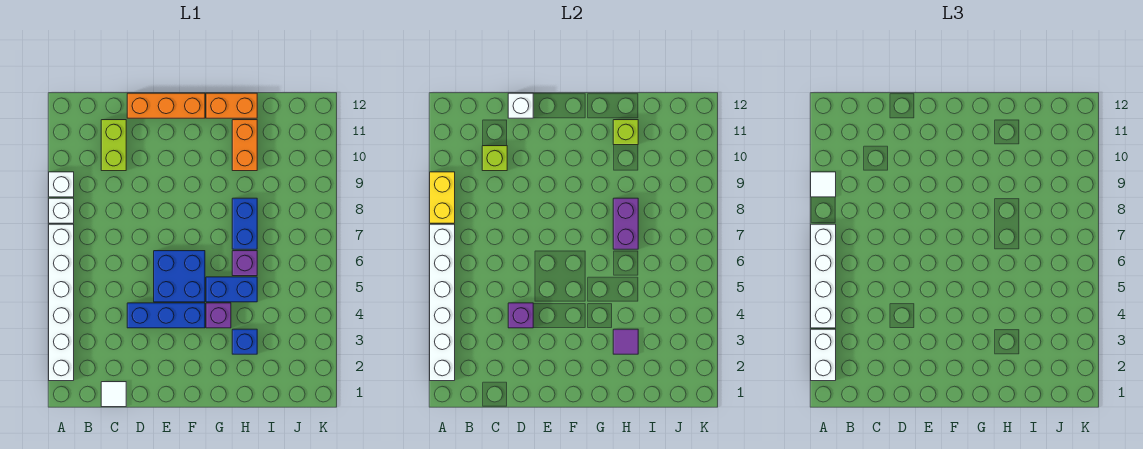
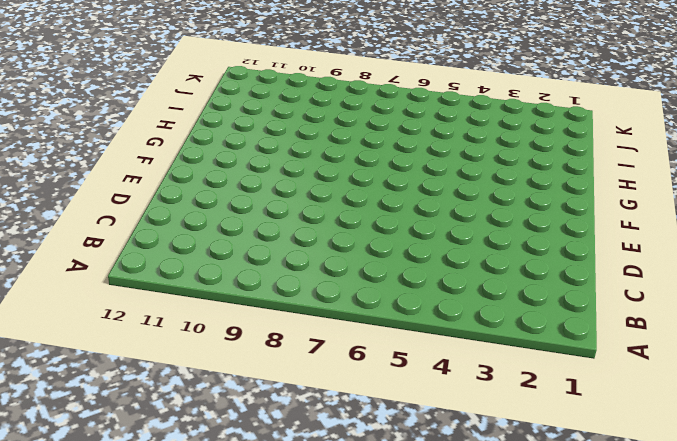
none -> white brick A2:A7 level 1
none -> white brick A8 level 1
none -> white brick A9 level 1

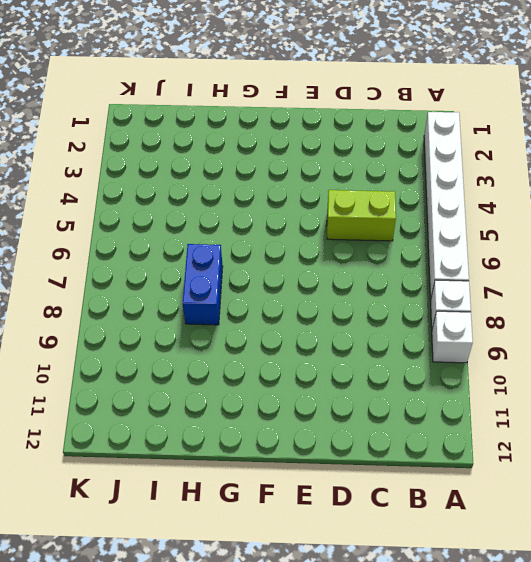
lime brick C5:D5 level 1 -> lime brick C10:C11 level 1
none -> white tile C1 level 1
none -> blue brick D4:F4 level 1
none -> orange brick D12:F12 level 1

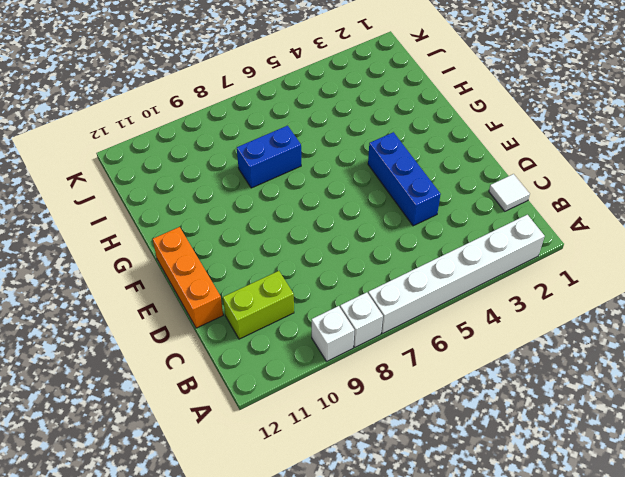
none -> blue brick E5:F6 level 1
none -> purple brick G4 level 1
none -> blue brick G5:H5 level 1

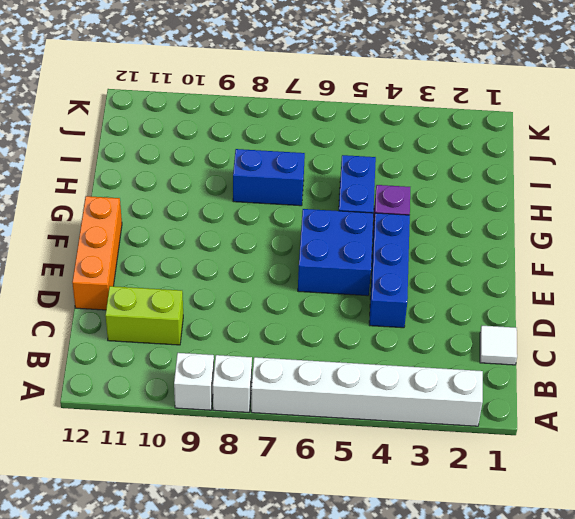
none -> orange brick G12:H12 level 1
none -> blue brick H3 level 1
none -> purple brick H6 level 1

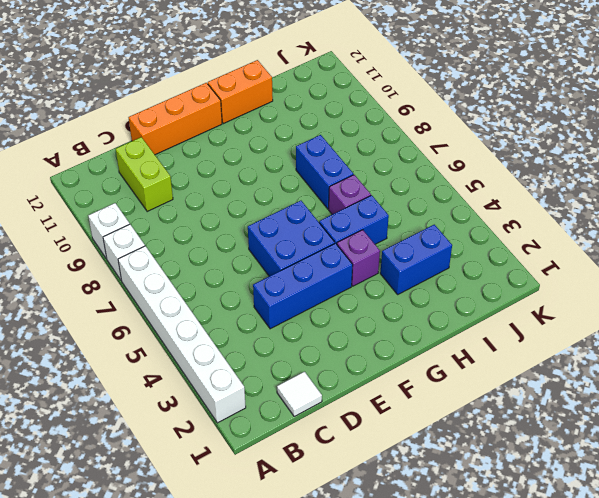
blue brick H3:I3 level 1 -> blue brick H3 level 1
none -> orange brick H10:H11 level 1
none -> white brick A2:A7 level 2
none -> yellow brick A8:A9 level 2

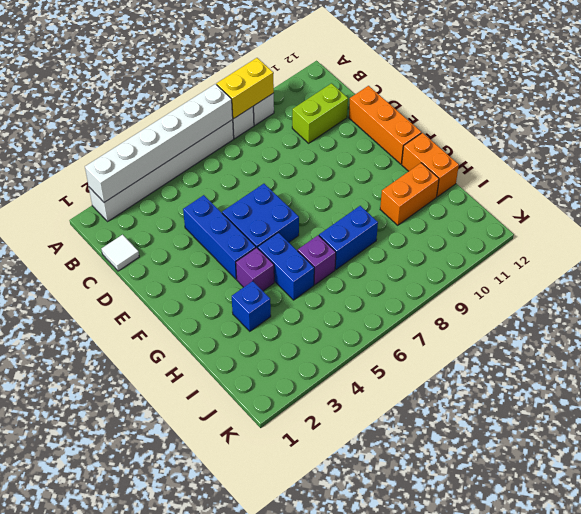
none -> lime brick C10 level 2
none -> purple brick D4 level 2
none -> white brick D12 level 2

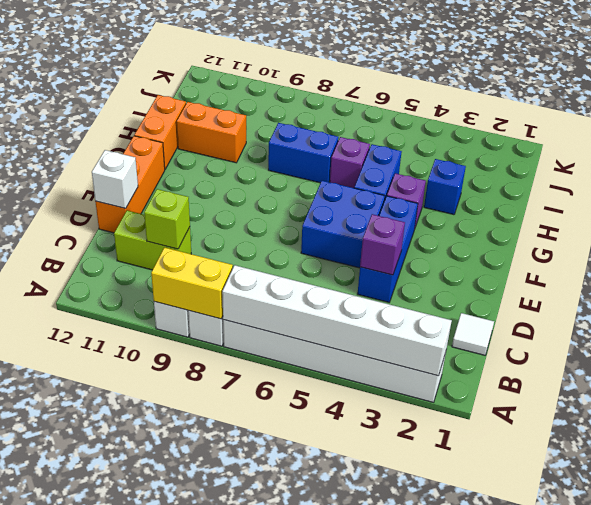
none -> purple tile H3 level 2
none -> purple brick H7:H8 level 2
none -> lime brick H11 level 2

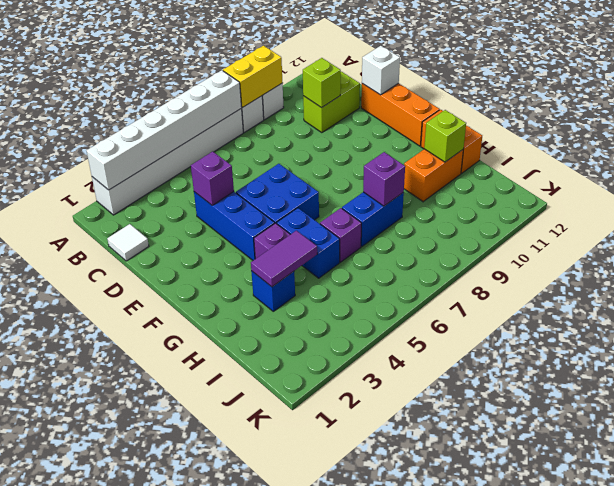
purple tile H3:H4 level 2 -> purple tile H3 level 2
purple brick H8 level 2 -> purple brick H7:H8 level 2
none -> white brick A2:A3 level 3
none -> white brick A4:A7 level 3
none -> white tile A9 level 3

